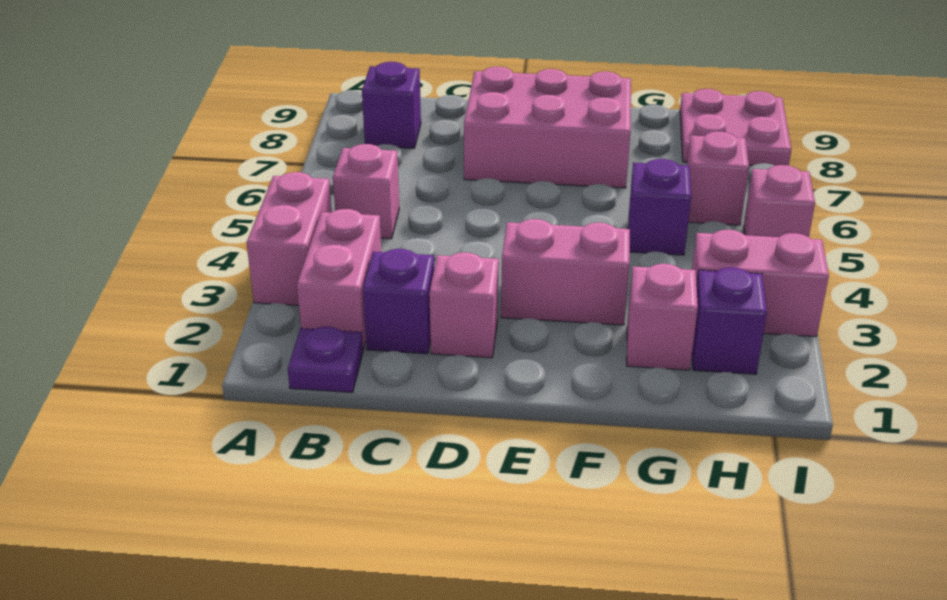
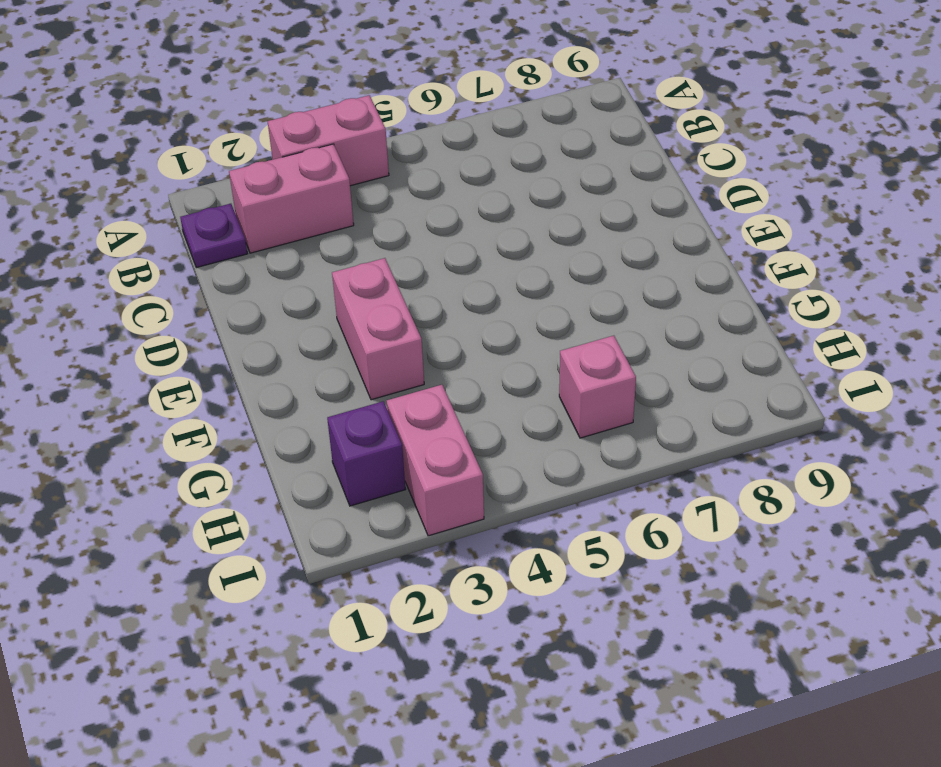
none -> pink brick B5 level 1
none -> purple brick B8 level 1
none -> purple brick C2 level 1

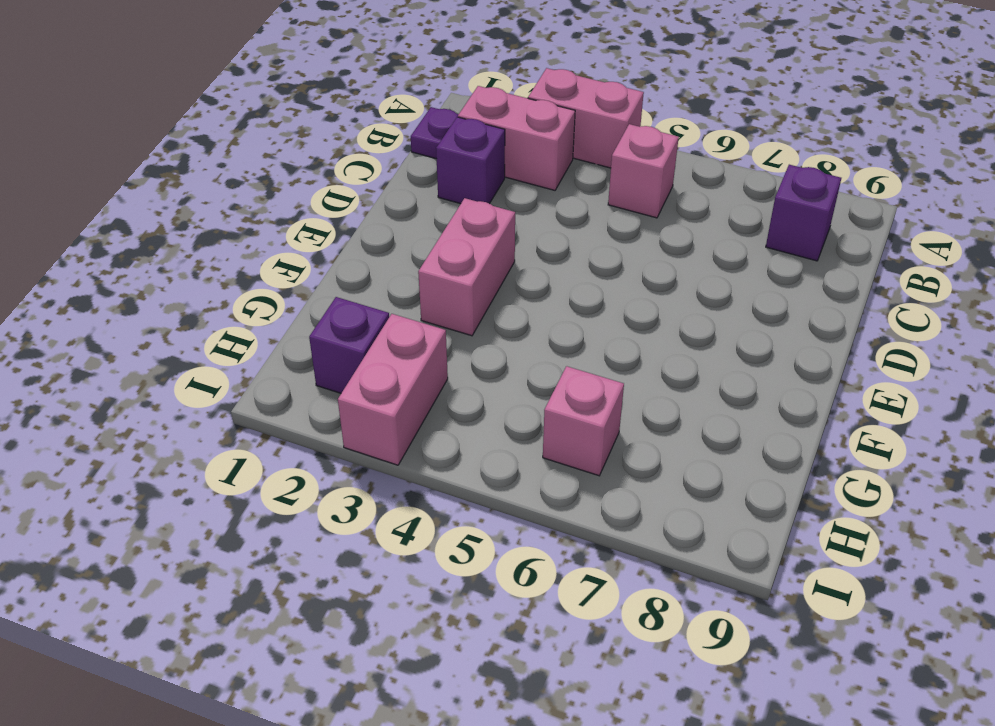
none -> pink brick D2 level 1
none -> pink brick D7:F8 level 1
none -> pink brick G2 level 1

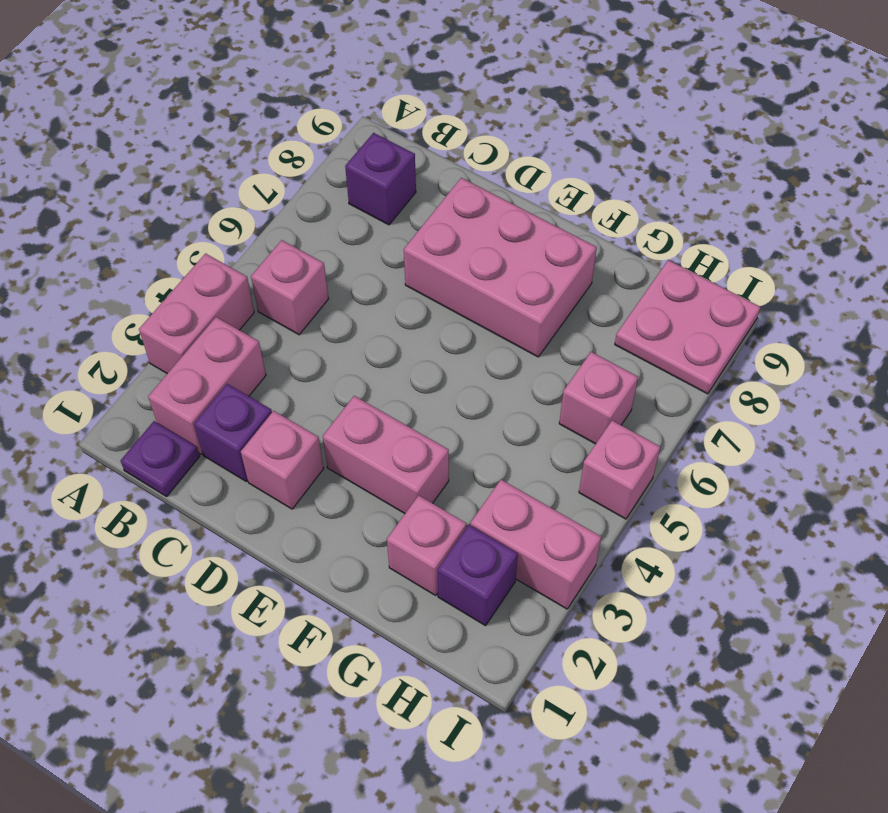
none -> purple brick G5 level 1

